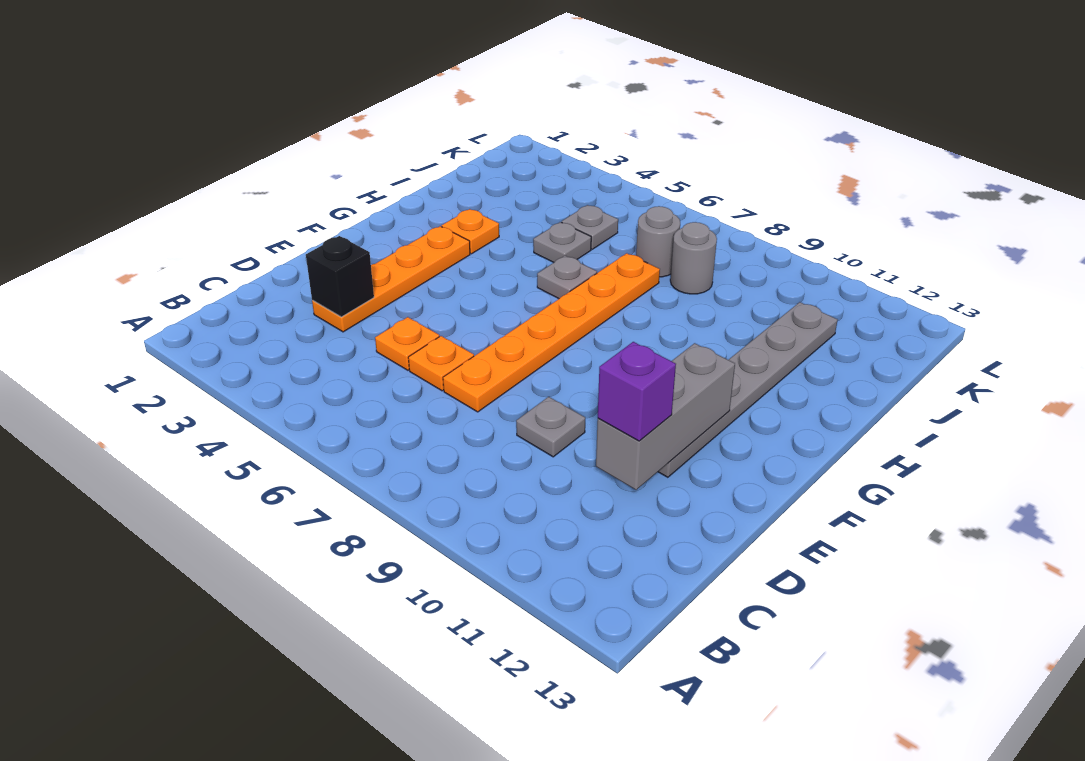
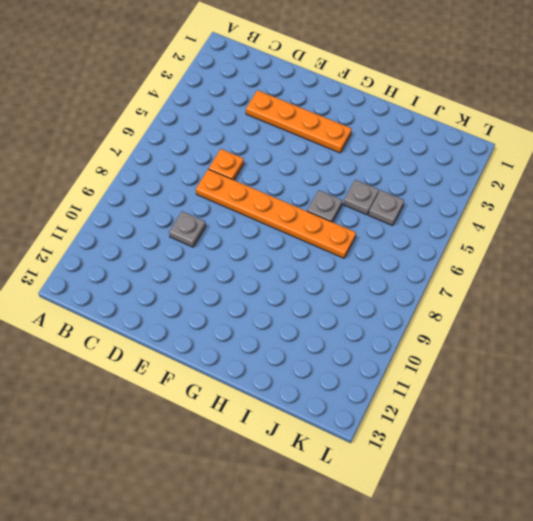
none -> orange plate D5 level 1
none -> grey plate E11:J11 level 1
none -> orange plate H3 level 1

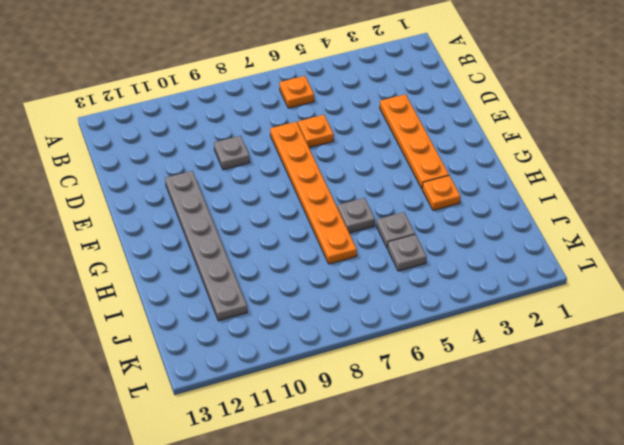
orange plate B6 level 1 -> orange plate D5 level 1
none -> grey round brick J7 level 1
none -> grey round brick J8 level 1
none -> black brick D3 level 2

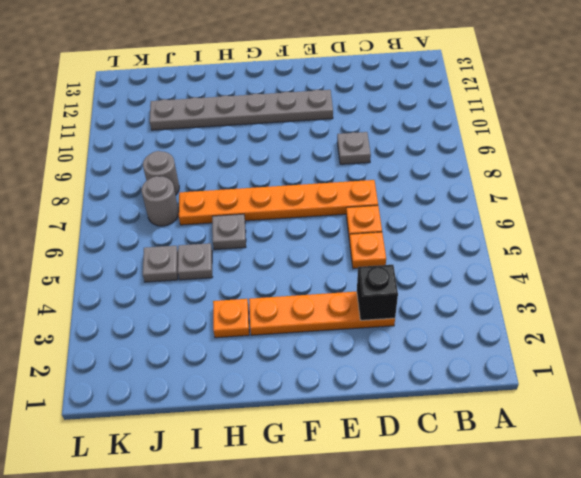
none -> grey brick D11:F11 level 2
none -> purple brick D11 level 3

